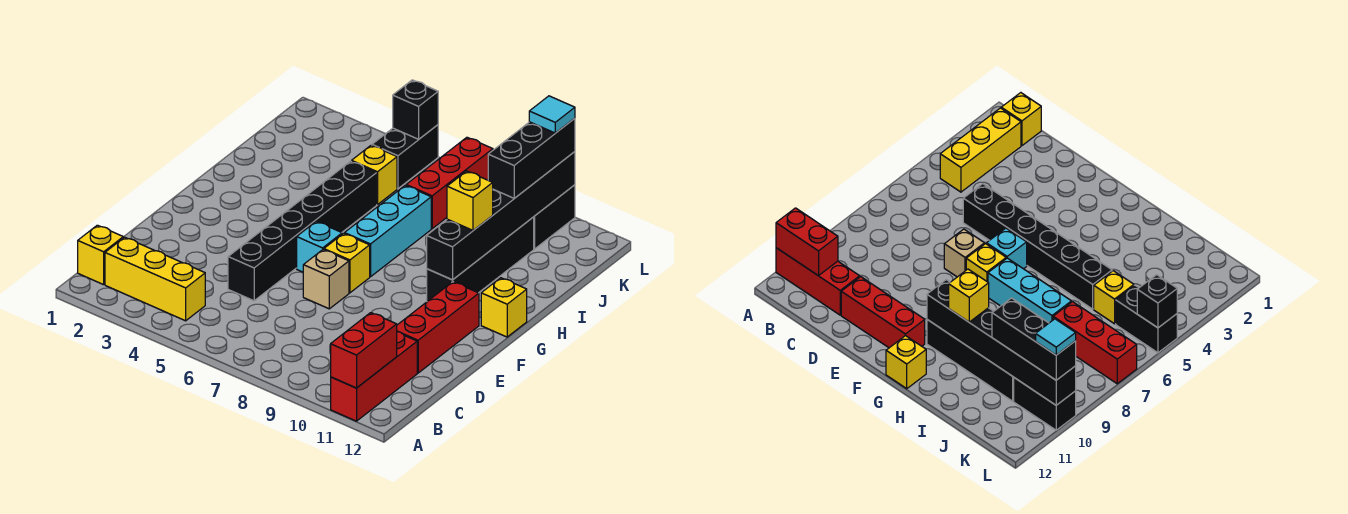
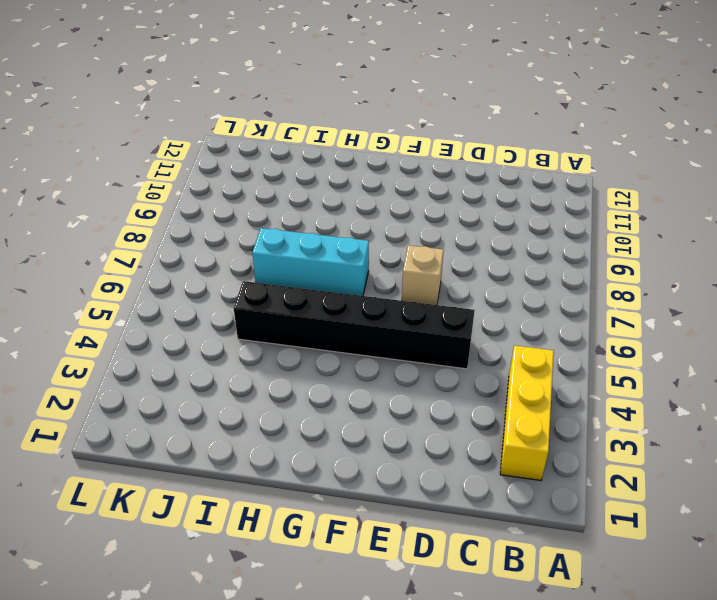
none -> red brick A11:C11 level 1
none -> yellow brick B1 level 1
none -> red brick D11:F11 level 1

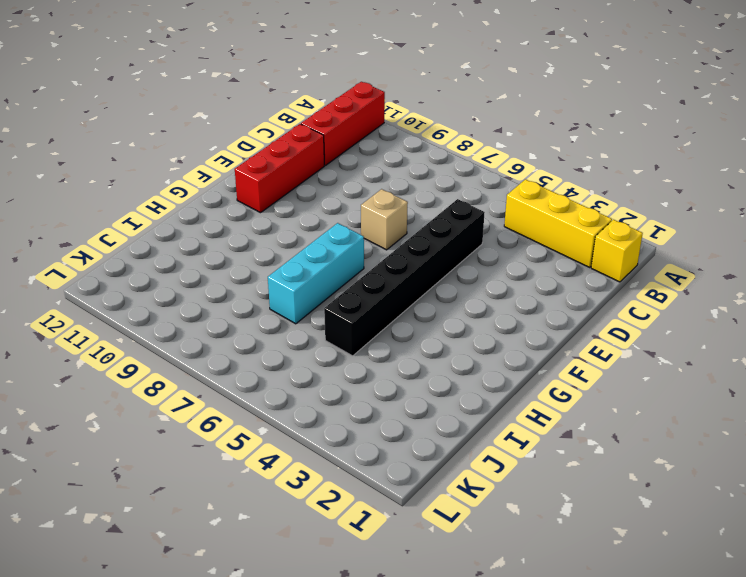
none -> cyan brick F6 level 1
none -> yellow brick F7 level 1
none -> black brick G10:J10 level 1

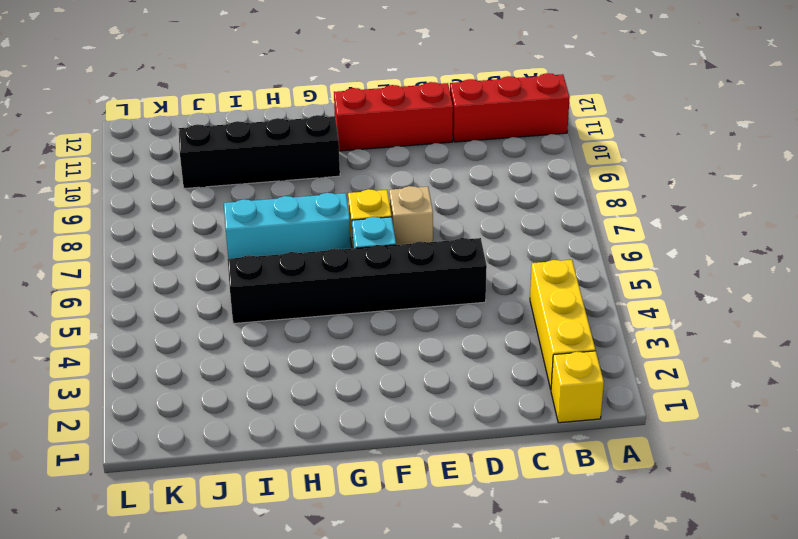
none -> yellow brick G12 level 1
none -> yellow brick J5 level 1
none -> red brick J7:L7 level 1

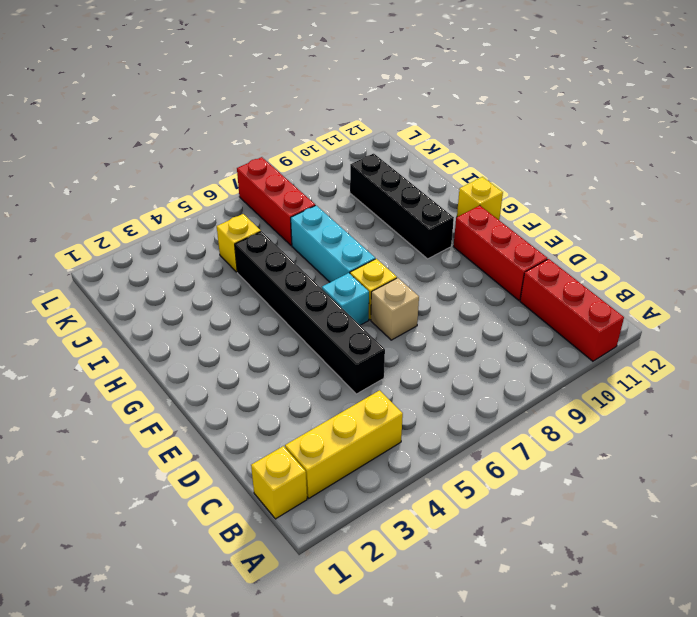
none -> black brick K5:L5 level 1
none -> black brick K10:L10 level 1
none -> red brick A11:B11 level 2

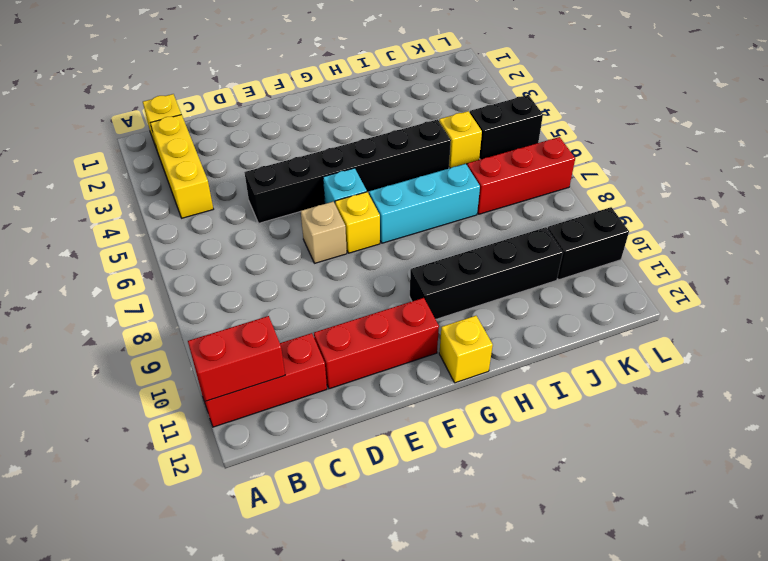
none -> black brick G10:L10 level 2
none -> black brick L5 level 2
none -> yellow brick H10 level 3

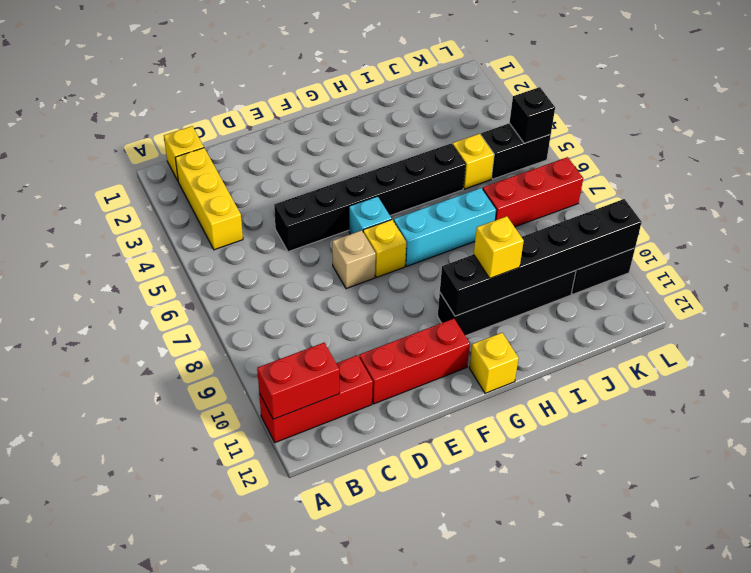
none -> black brick J10:L10 level 3
none -> cyan tile L10 level 4

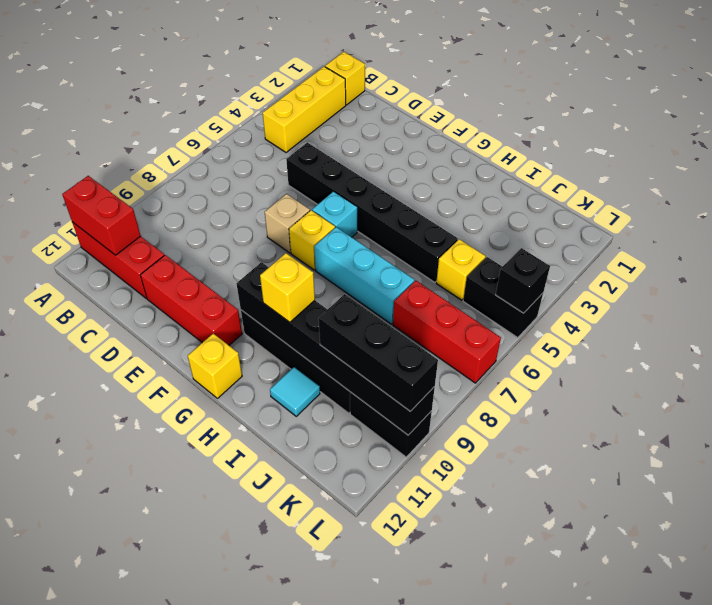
cyan tile I11 level 1 -> cyan tile L10 level 4

